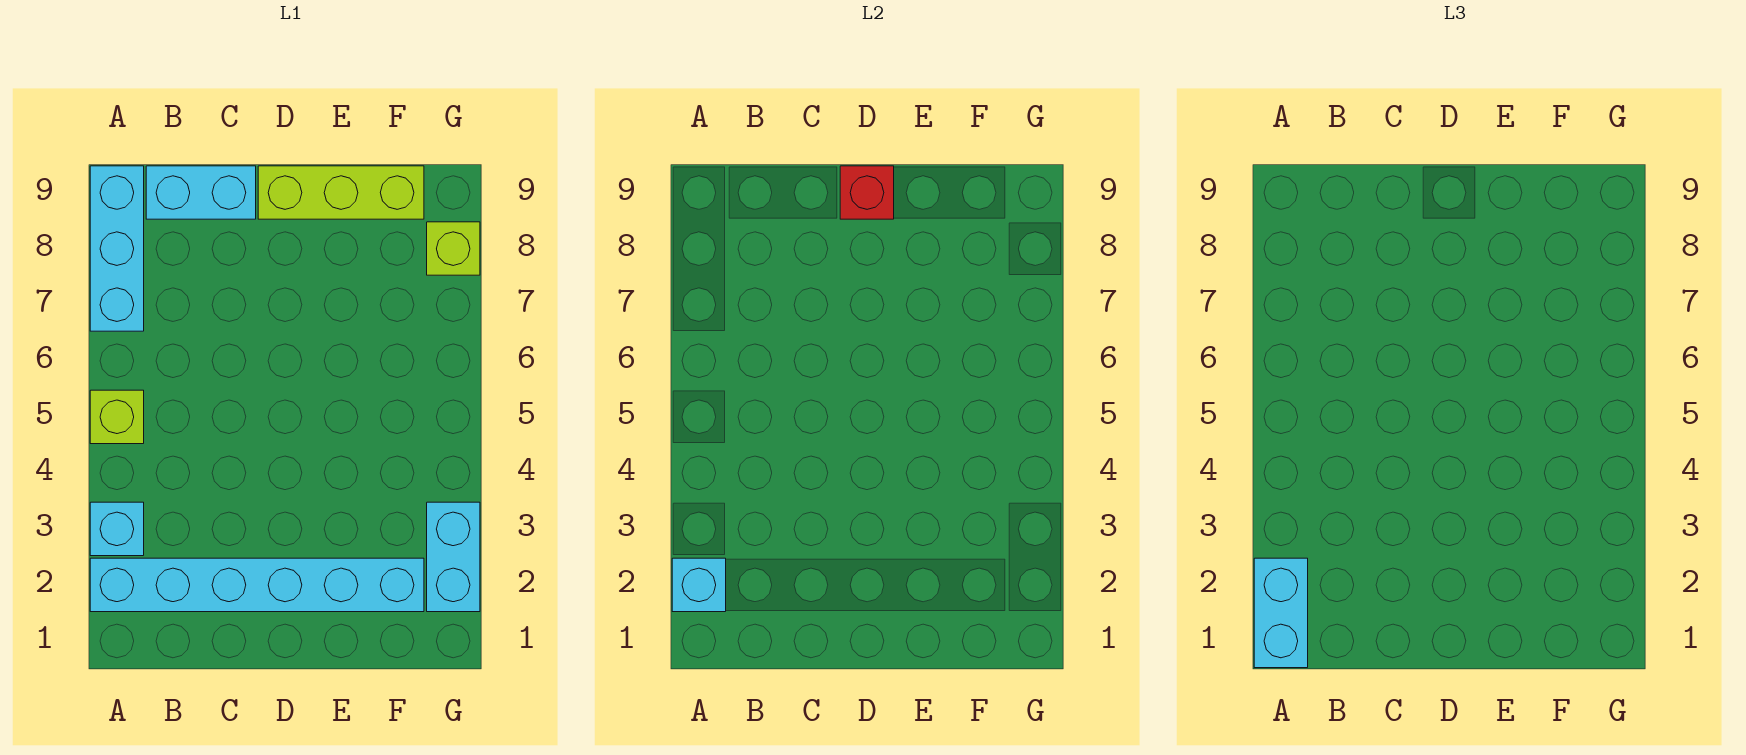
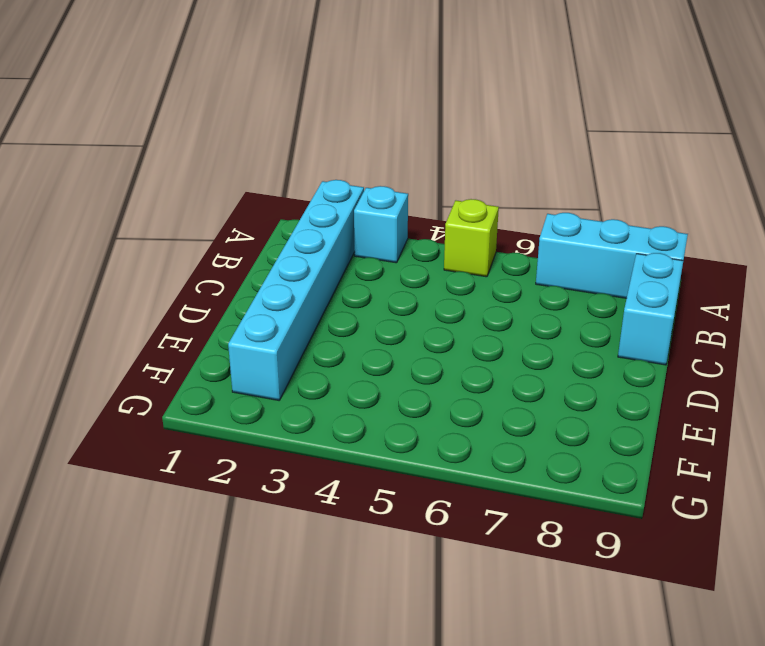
none -> lime brick D9:F9 level 1
none -> cyan brick G2:G3 level 1

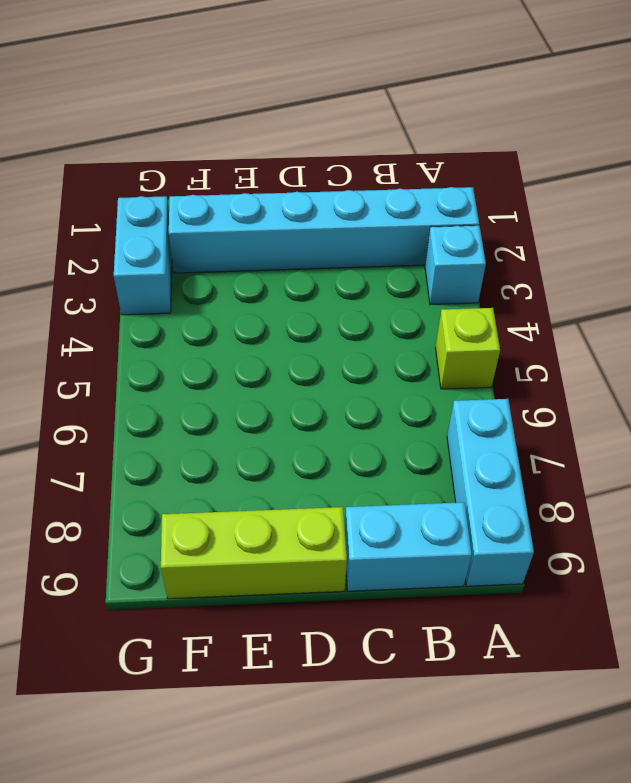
none -> lime brick G8 level 1
none -> cyan brick A2 level 2

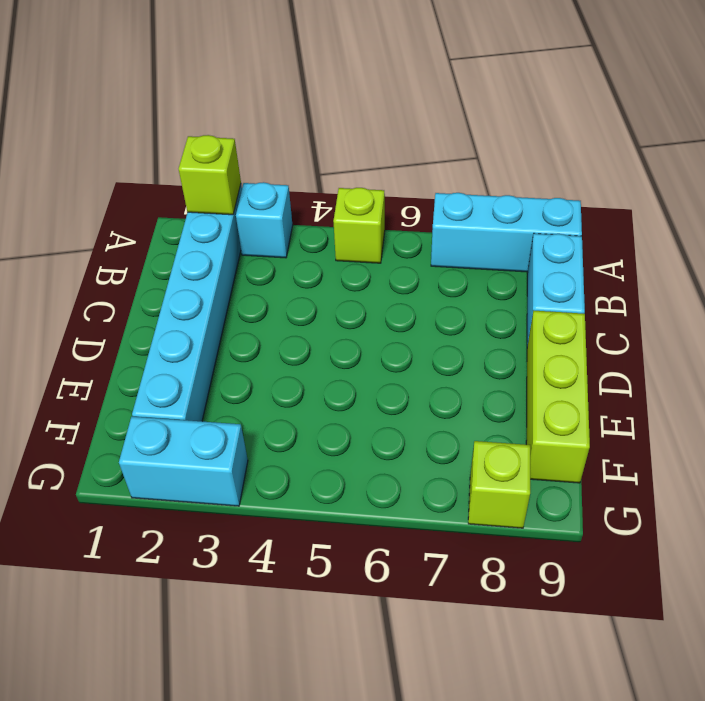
lime brick A2 level 2 -> cyan brick A2 level 2
none -> red brick D9 level 2
none -> cyan brick A1:A2 level 3

